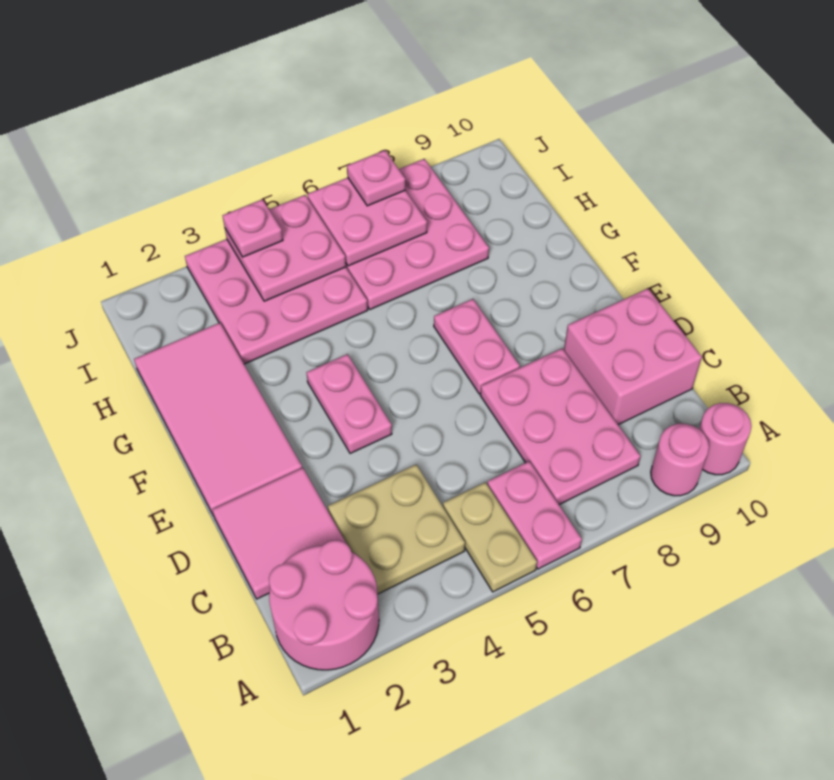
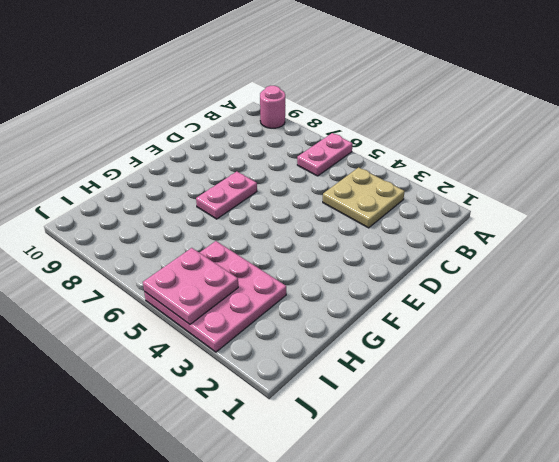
none -> pink round brick A1:B2 level 1
none -> tan plate A5:B5 level 1
none -> pink round brick A10 level 1

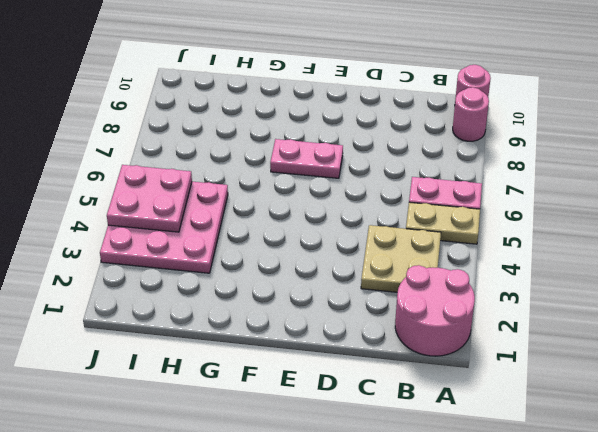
none -> pink plate B7:D8 level 1
none -> pink tile C1:D2 level 1
none -> pink brick C9:D10 level 1

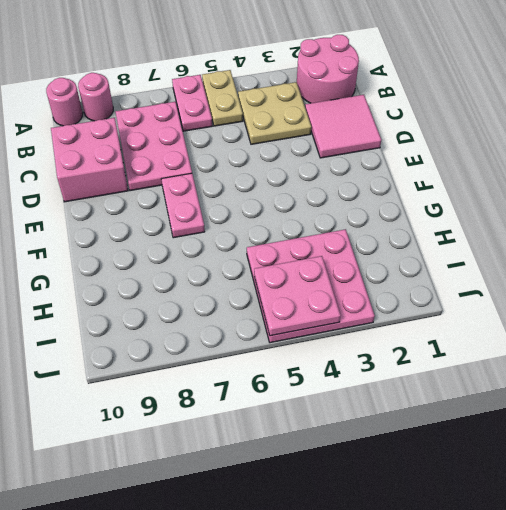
none -> pink tile E1:H2 level 1
none -> pink plate E4:F4 level 1
none -> pink plate H6:J8 level 1

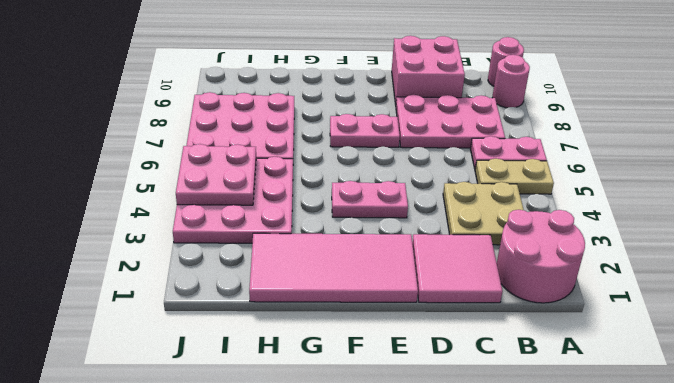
none -> pink plate I6:J7 level 2
none -> pink plate J4 level 3
none -> pink plate J7 level 3

